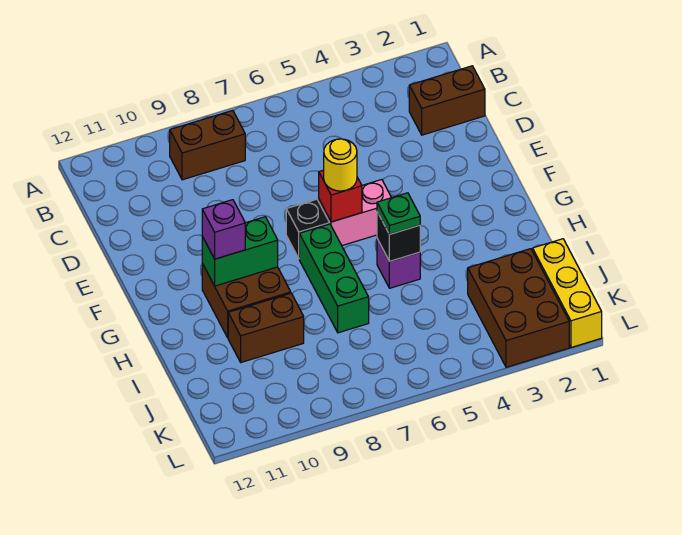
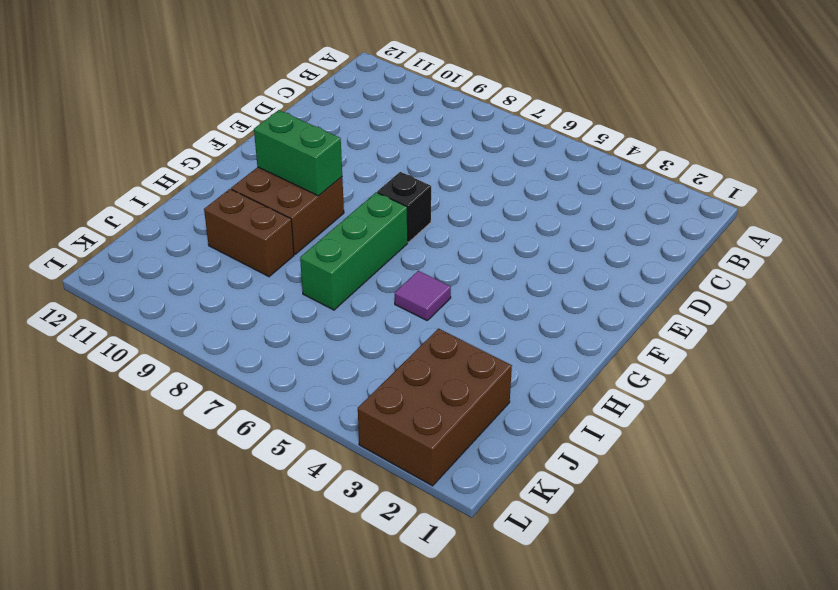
purple tile H5 level 1 -> purple brick H5 level 1
none -> brown brick B8:B9 level 1
none -> brown brick C1:C2 level 1
none -> pink brick F5:F6 level 1

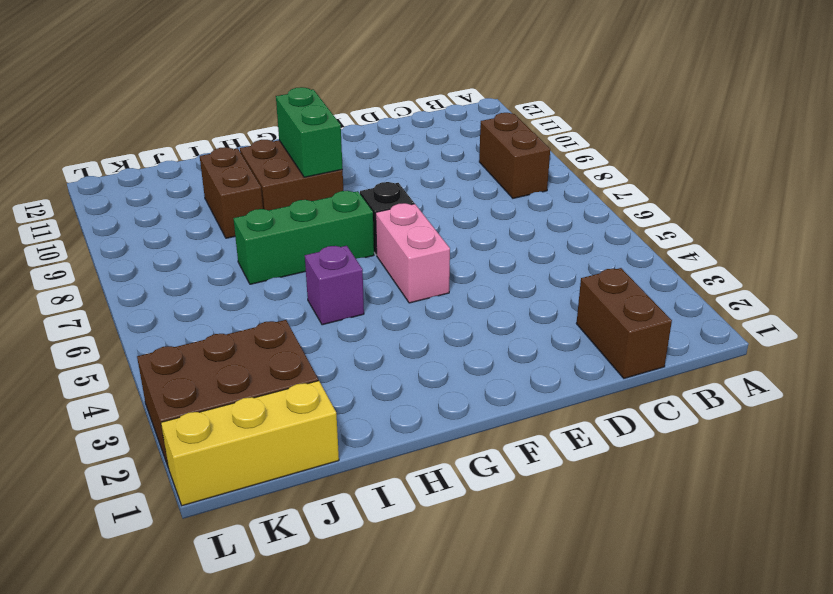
none -> red brick F6 level 2
none -> black brick H5 level 2
none -> yellow round brick F6 level 3

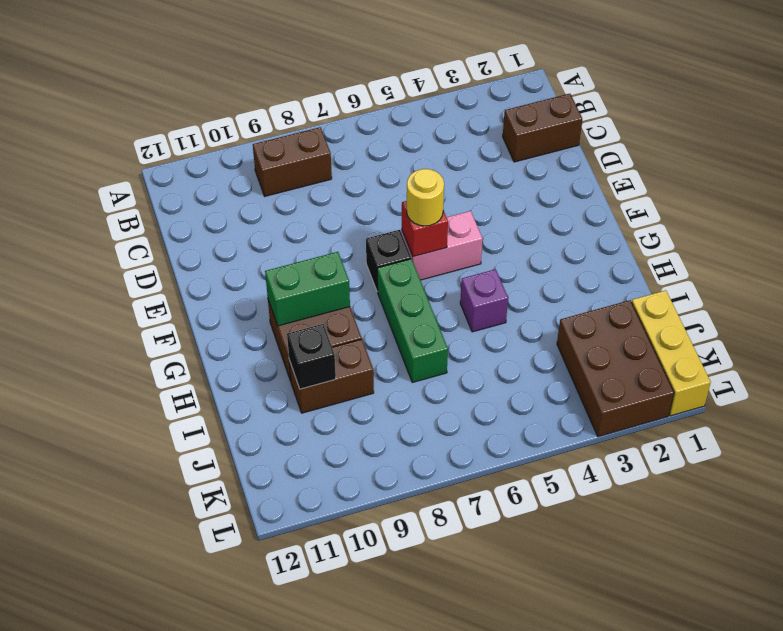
black brick I10 level 2 -> black brick H5 level 2
none -> purple brick G10 level 3
none -> green plate H5 level 3

